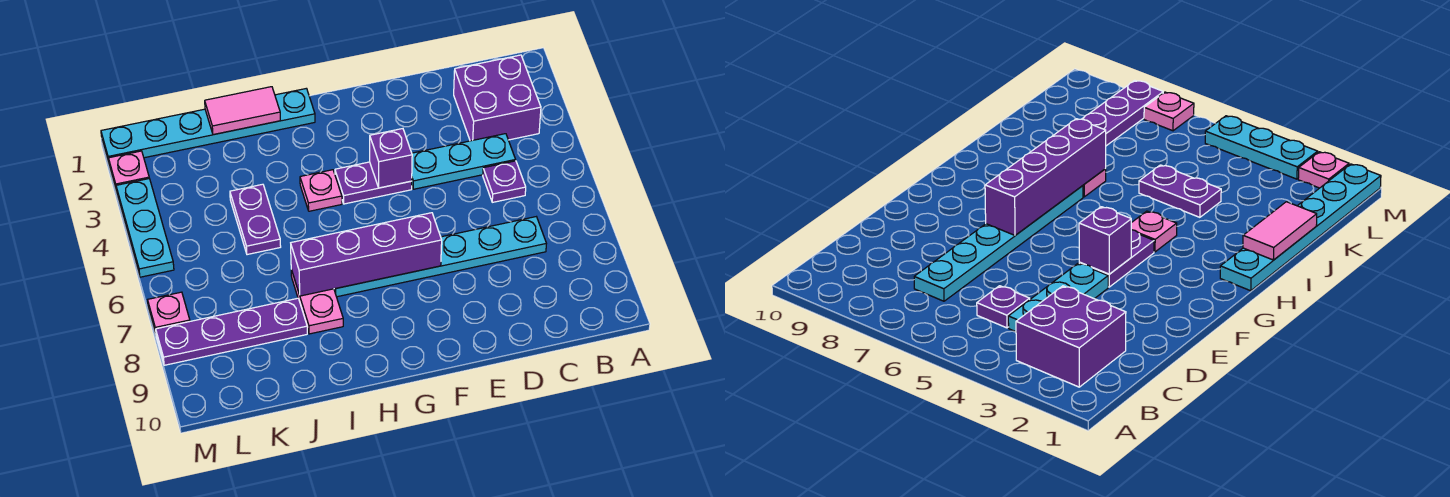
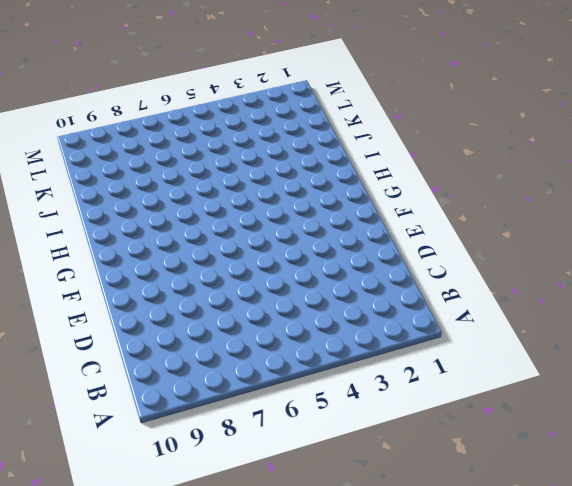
none -> purple brick B2:C3 level 1
none -> cyan plate C4:E4 level 1
none -> purple plate C5 level 1

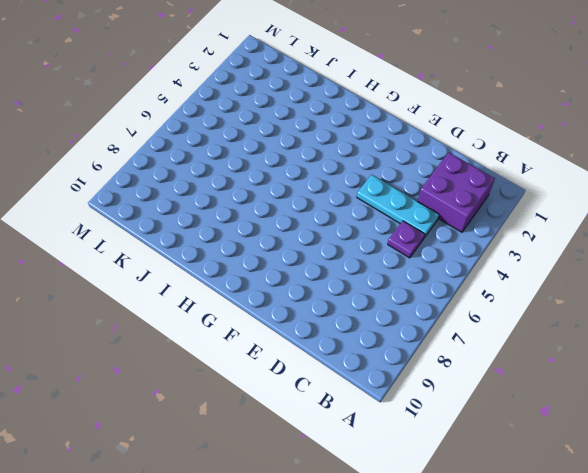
none -> cyan plate C7:H7 level 1
none -> purple plate F4:G4 level 1
none -> cyan plate H1:M1 level 1

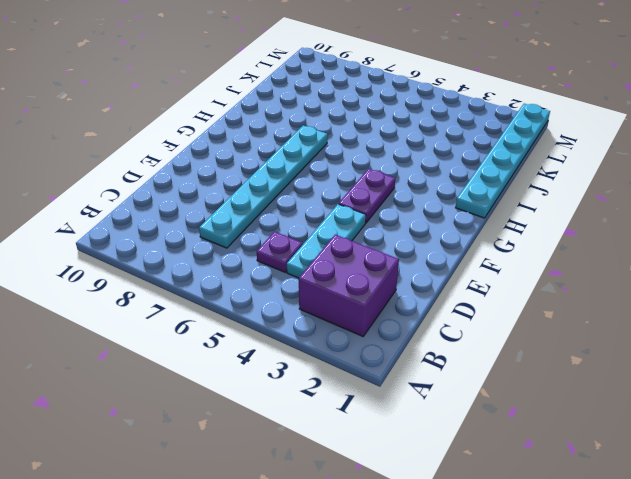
none -> pink plate H4 level 1
none -> pink plate I7:I8 level 1
none -> purple plate J4:J5 level 1

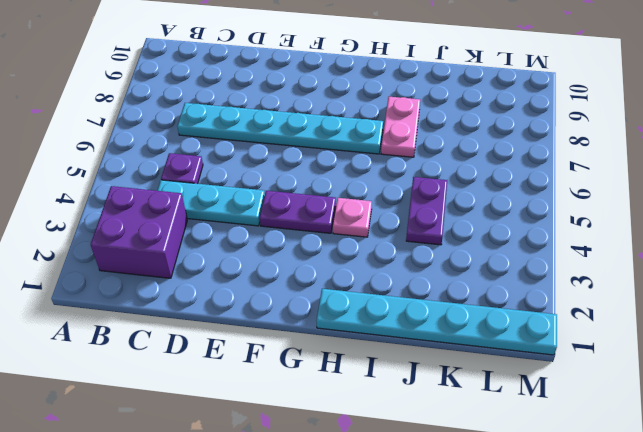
none -> purple plate J8:M8 level 1
none -> pink plate M2 level 1
none -> cyan plate M3:M5 level 1

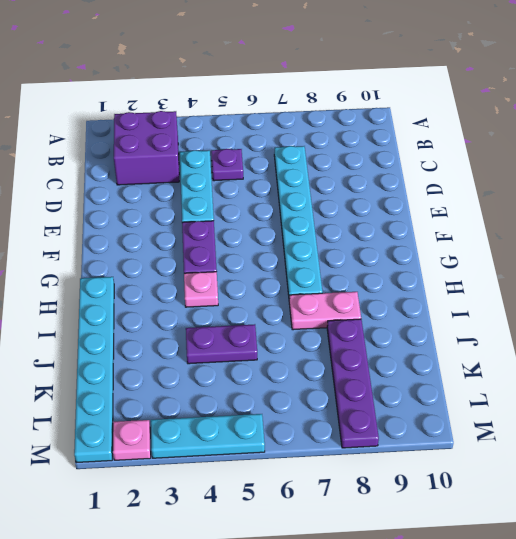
none -> pink plate M7 level 1
none -> purple brick F4 level 2
none -> purple brick F7:I7 level 2

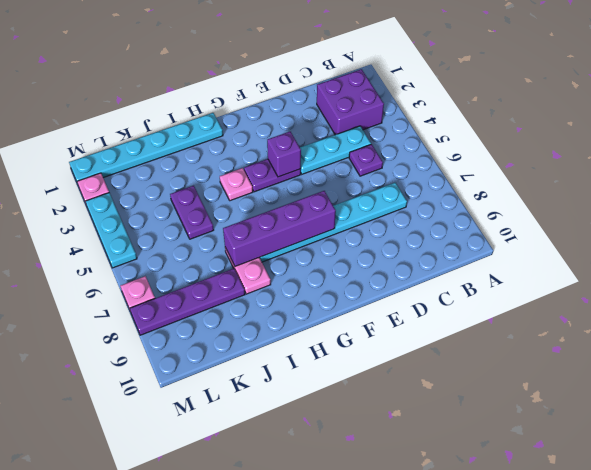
none -> pink tile I1:J1 level 2

